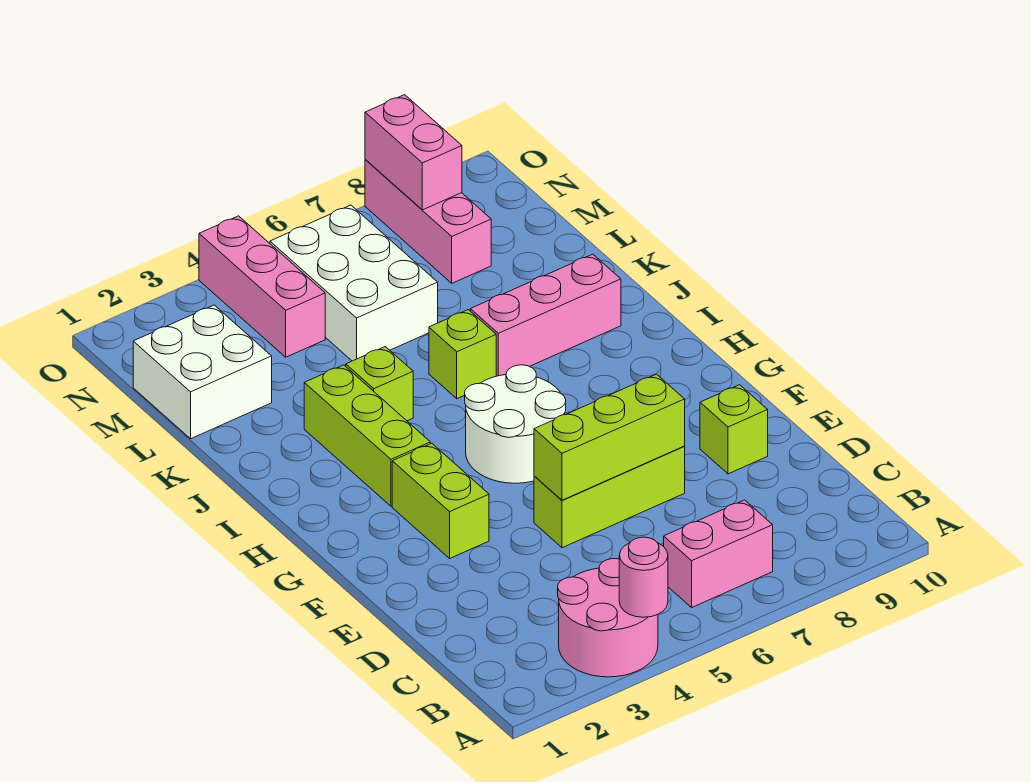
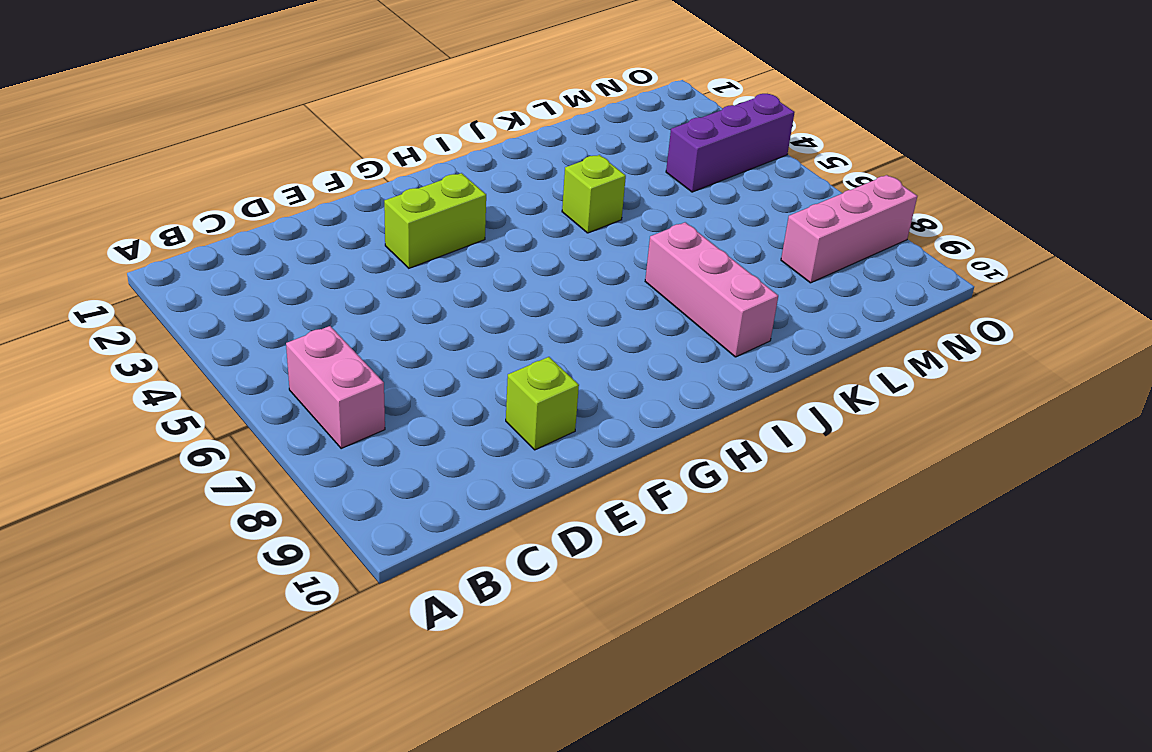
purple brick M4:O4 level 1 -> pink brick M4:O4 level 1
none -> pink round brick A3:B4 level 1
none -> lime brick E5:E7 level 1
none -> white round brick G5:H6 level 1

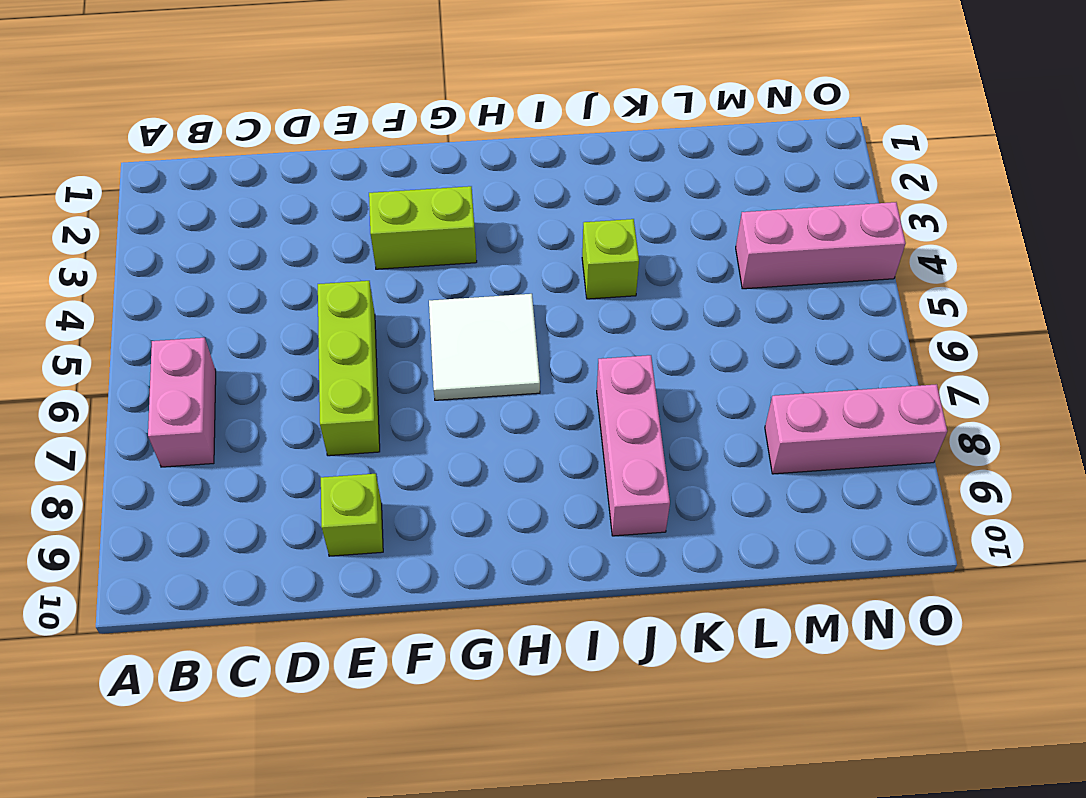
white tile G5:H6 level 1 -> white round brick G5:H6 level 1
none -> pink round brick A3:B4 level 1
none -> lime brick H3:J3 level 1
none -> lime brick J6 level 1

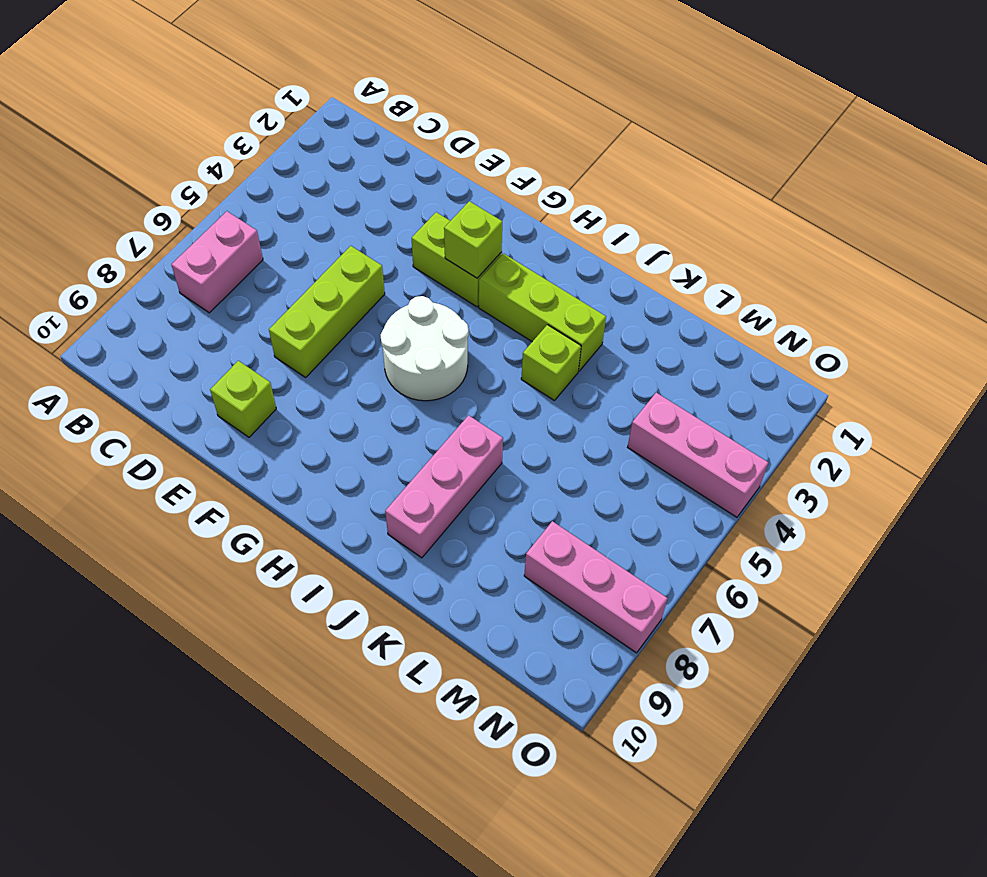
lime brick G3 level 2 -> lime brick J6 level 1
none -> pink round brick A3:B4 level 1
none -> white brick L1:M2 level 1
none -> white brick L5:N6 level 1

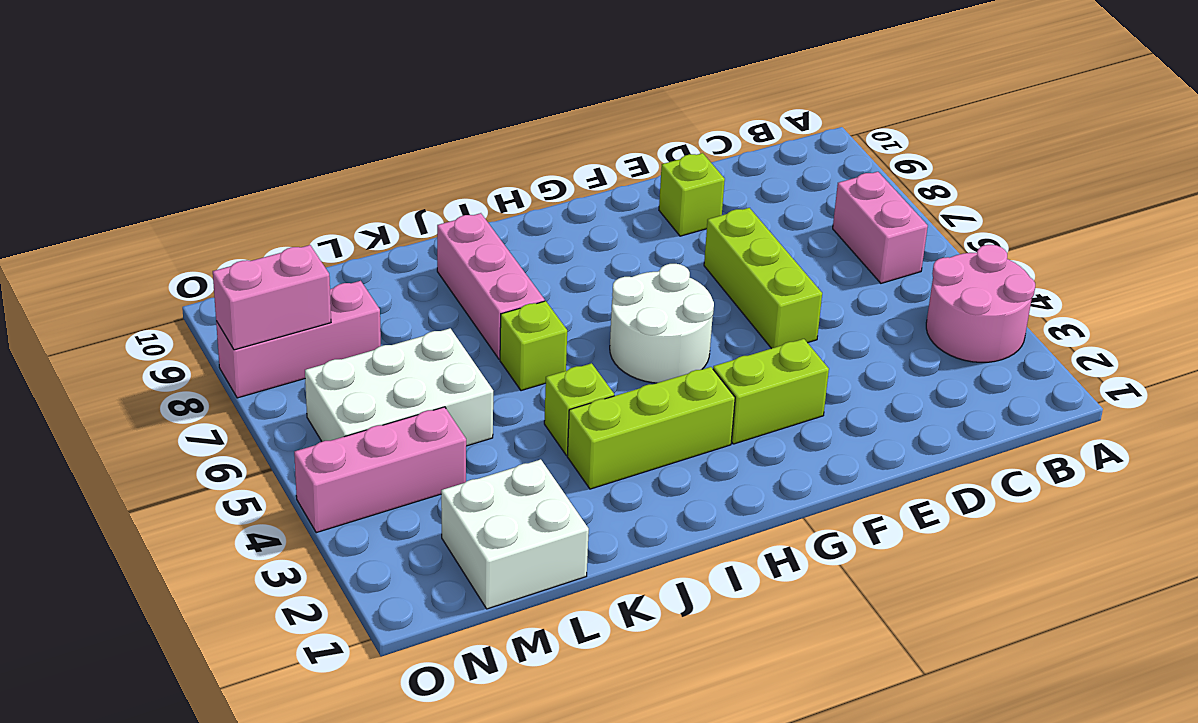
none -> pink round brick A4 level 2
none -> lime brick E5:E7 level 2

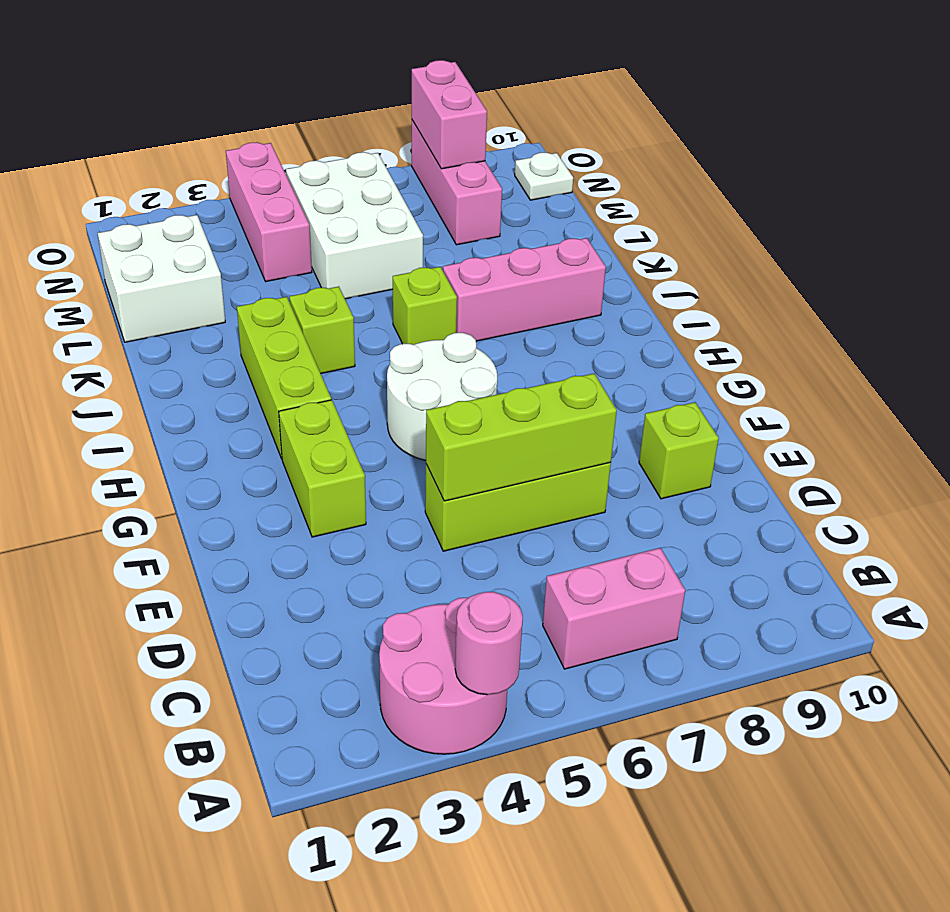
white plate N10 level 1 -> none

